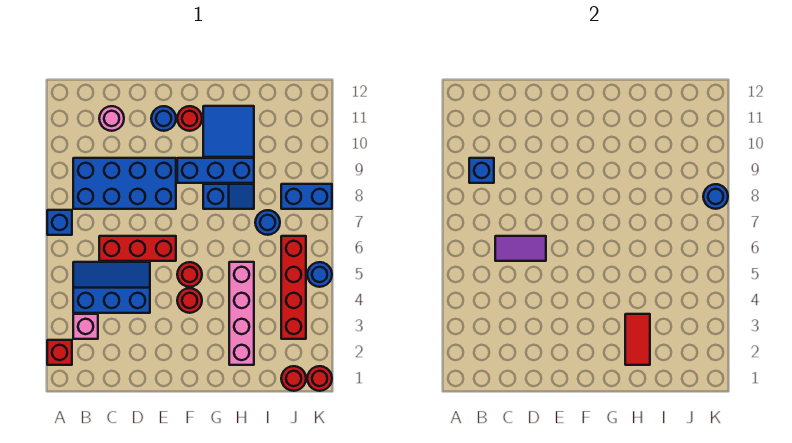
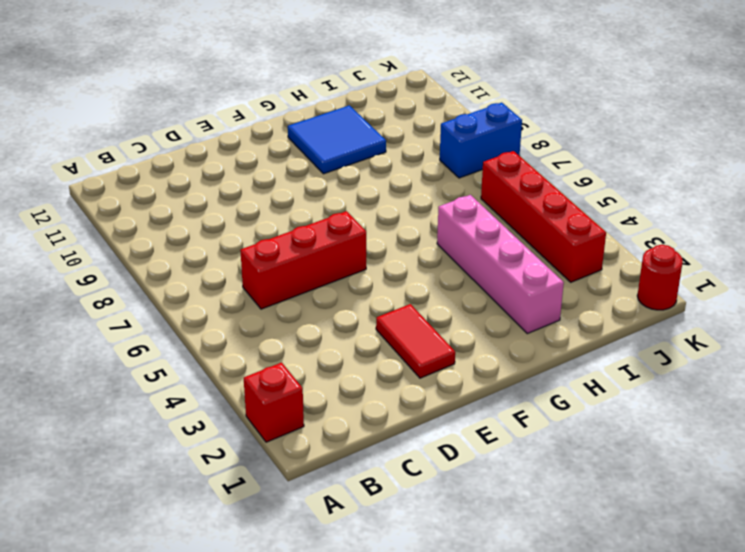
red tile E2:E3 level 1 -> red tile H2:H3 level 2
none -> blue brick A7 level 1
none -> pink brick B3 level 1
none -> blue slope B4:D5 level 1 top 4

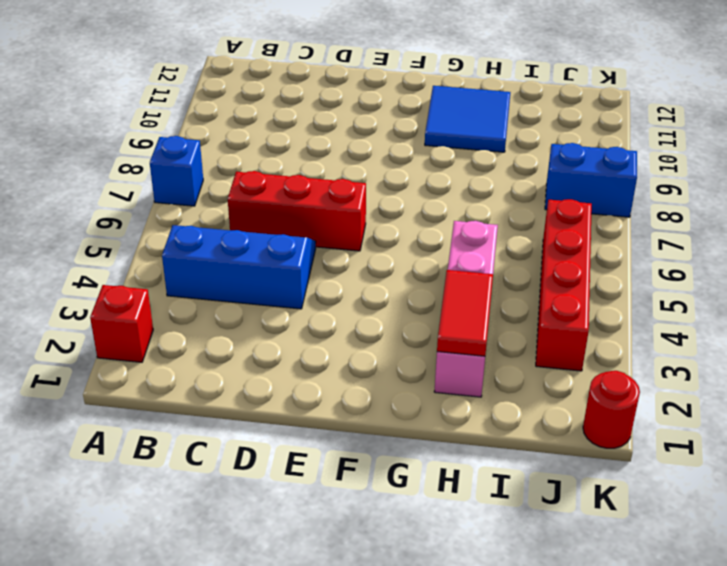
none -> pink brick B3 level 1
none -> blue brick B8:E9 level 1
none -> pink round brick C11 level 1

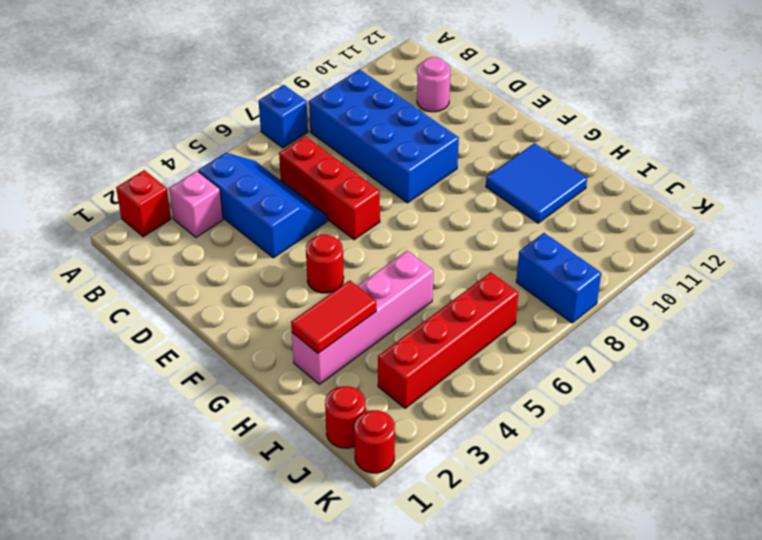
none -> blue round brick E11 level 1
none -> red round brick F5 level 1
none -> blue brick F9:H9 level 1

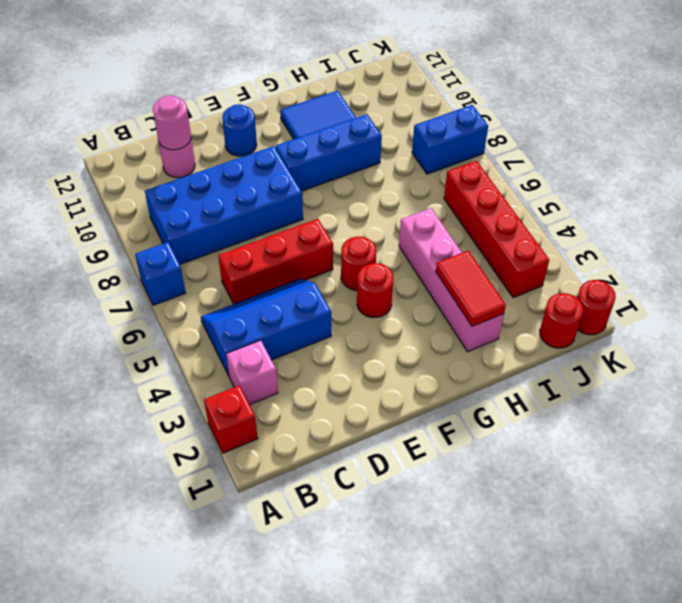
pink round brick C11 level 2 -> none
none -> red round brick F11 level 1
none -> blue slope G8:H8 level 1 top G
none -> blue round brick I7 level 1

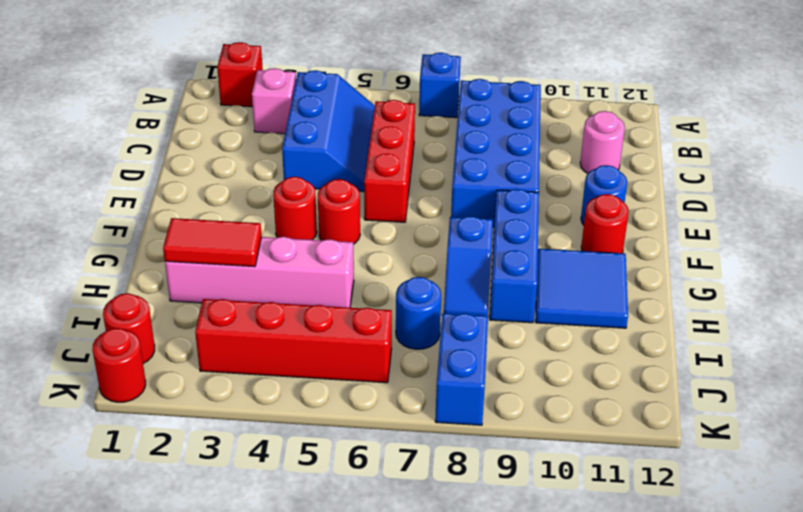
none -> blue round brick K5 level 1
none -> blue brick B9 level 2
none -> purple tile C6:D6 level 2

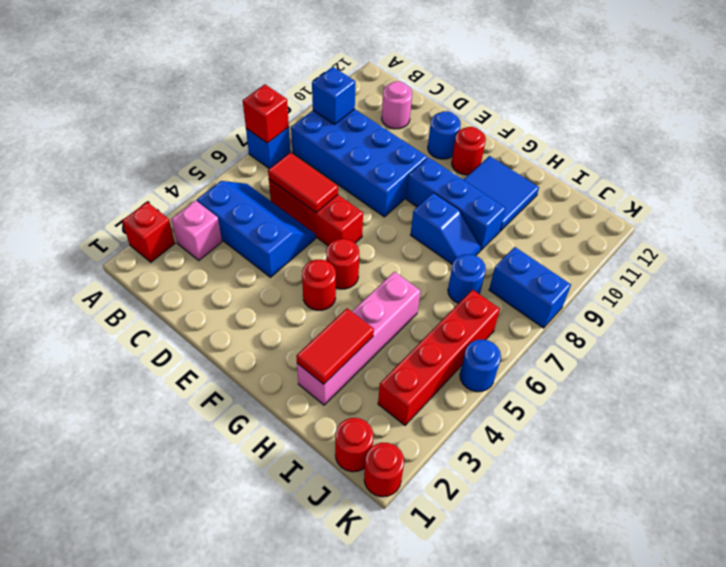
red brick A7 level 2 -> none
red tile C6:D6 level 2 -> purple tile C6:D6 level 2
none -> blue round brick K8 level 2

